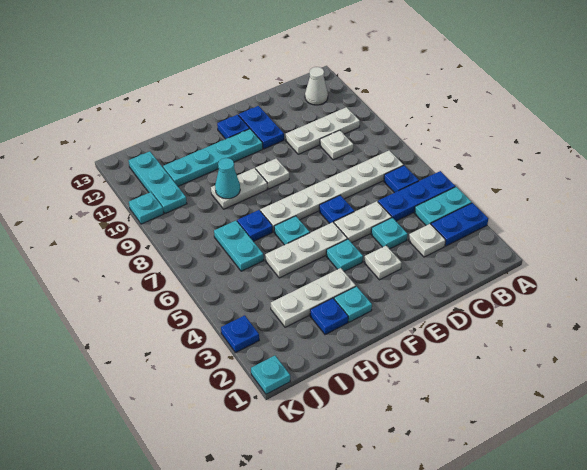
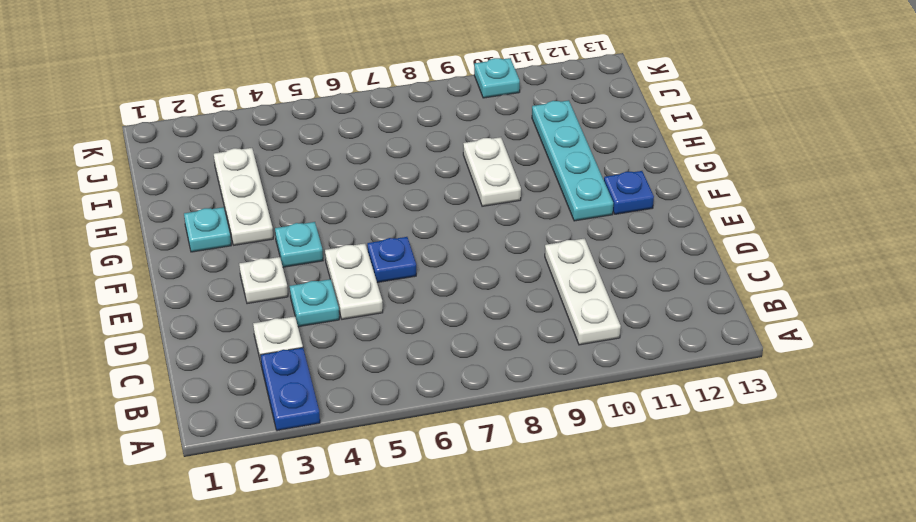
none -> cyan plate A4:B4 level 1
none -> blue plate A5:C5 level 1
none -> blue plate B6 level 1
none -> white plate B7:G7 level 1

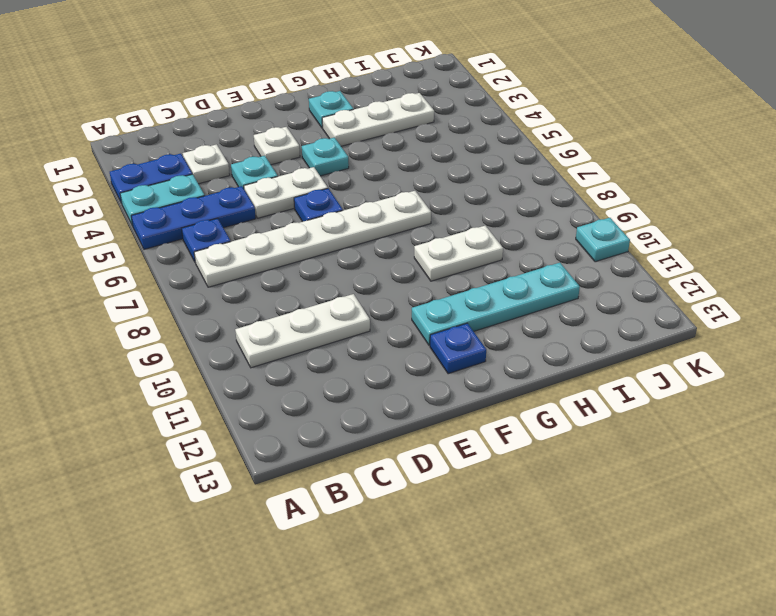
none -> white cone B12 level 1
none -> white plate C9 level 1
none -> blue plate E11:E12 level 1
none -> white plate F5:H5 level 1

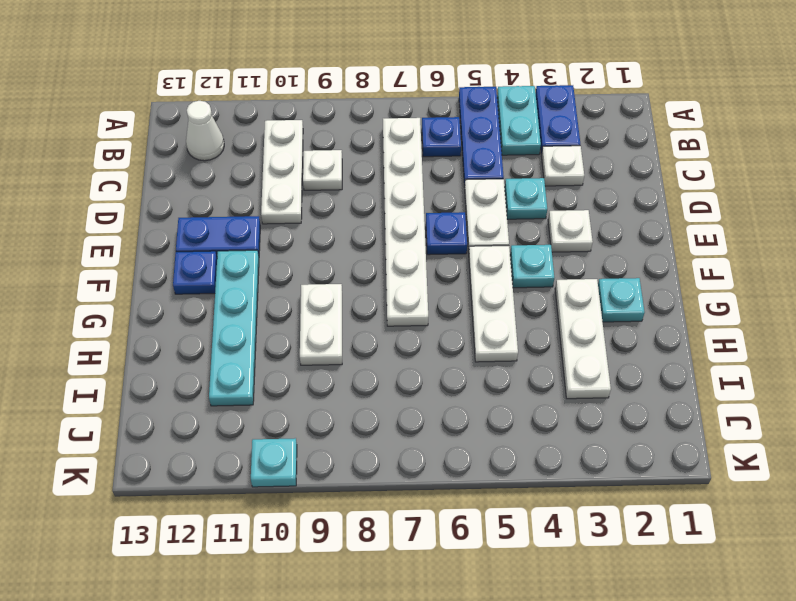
none -> white plate F9 level 1
none -> cyan plate G6 level 1
none -> blue plate H2 level 1
none -> blue plate H7 level 1

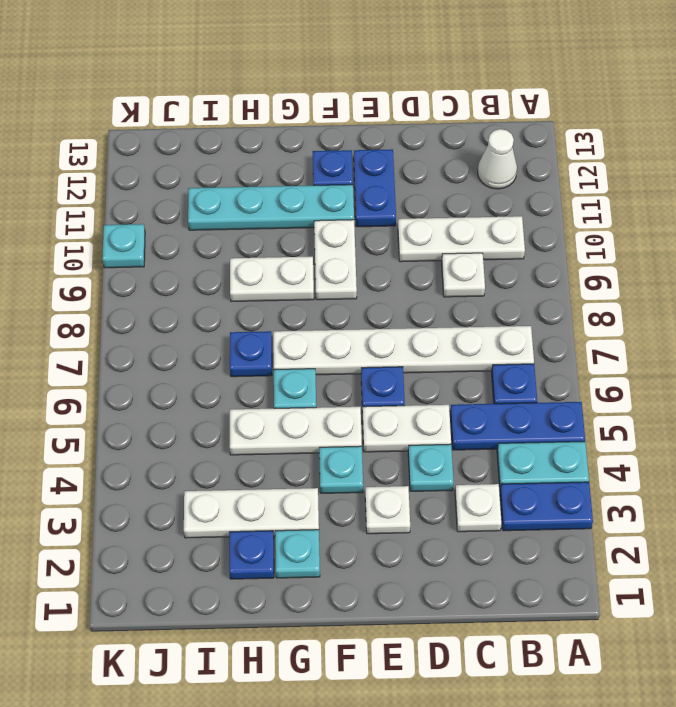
white plate F9:F10 level 1 -> white plate F9 level 1
none -> cyan plate I6:I7 level 1
none -> cyan plate J10:J12 level 1
none -> cyan plate K1 level 1
none -> blue plate K3 level 1

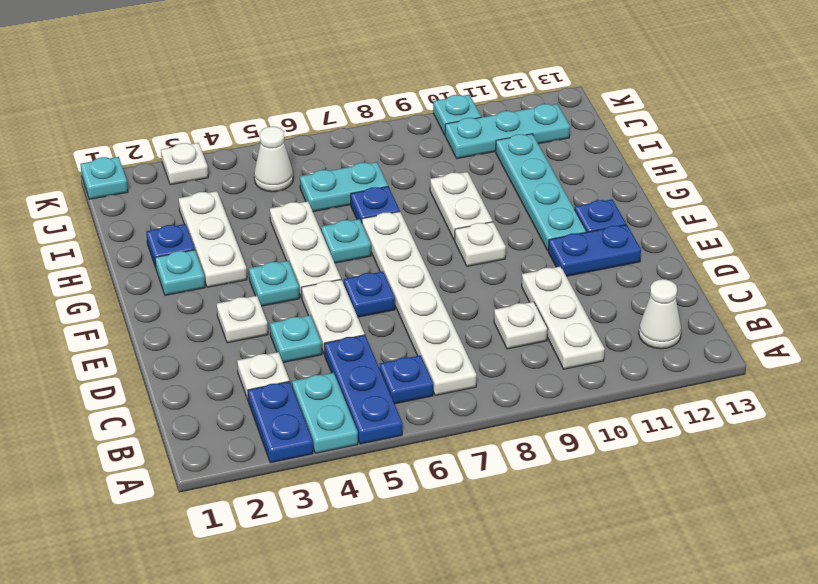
white cone J5 level 1 -> none
white plate K3 level 1 -> blue plate K3 level 1
none -> cyan cone H9 level 2

